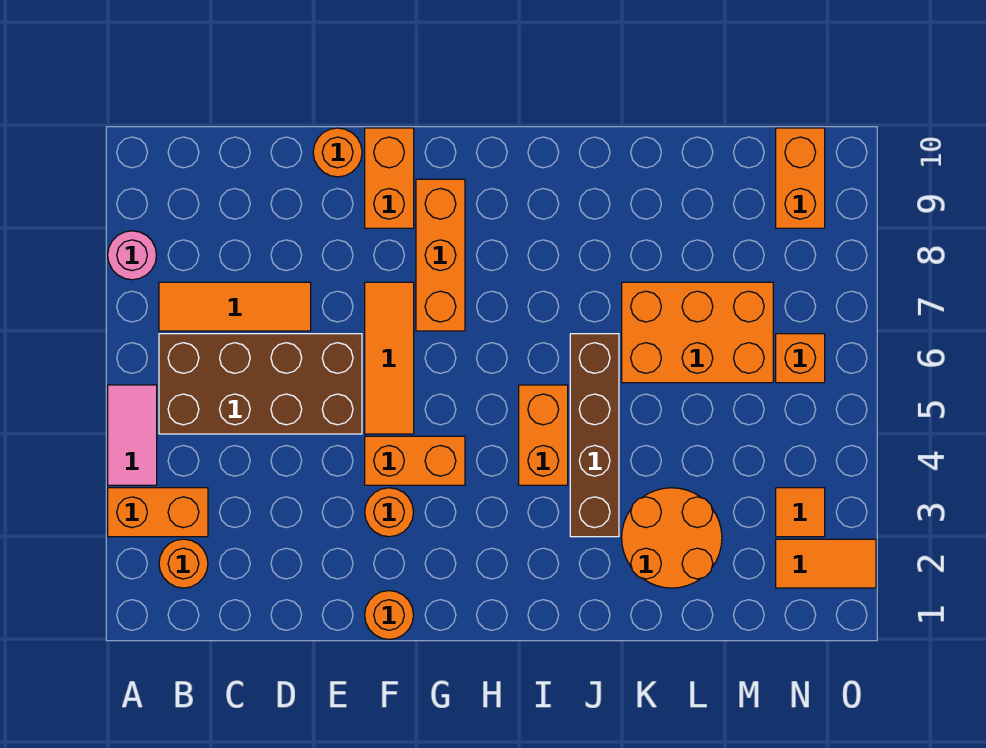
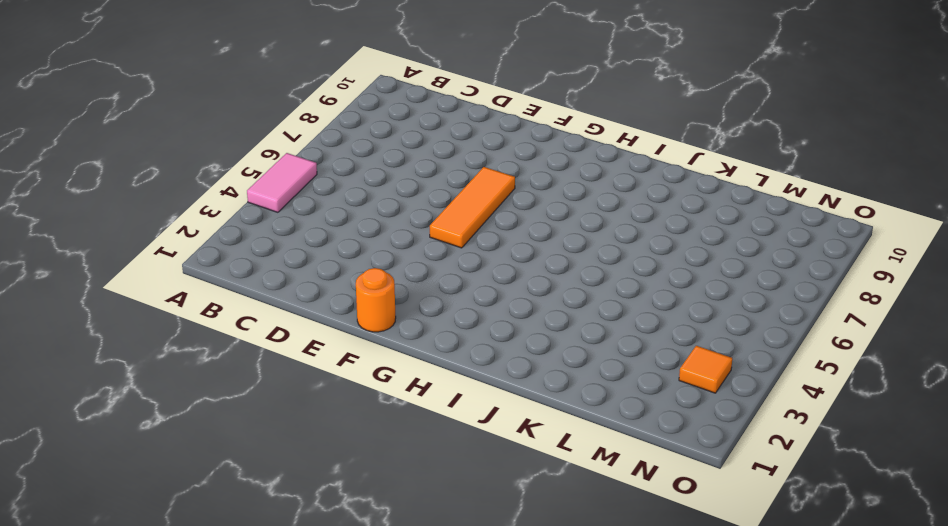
none -> orange brick A3:B3 level 1
none -> pink round brick A8 level 1
none -> orange round brick B2 level 1

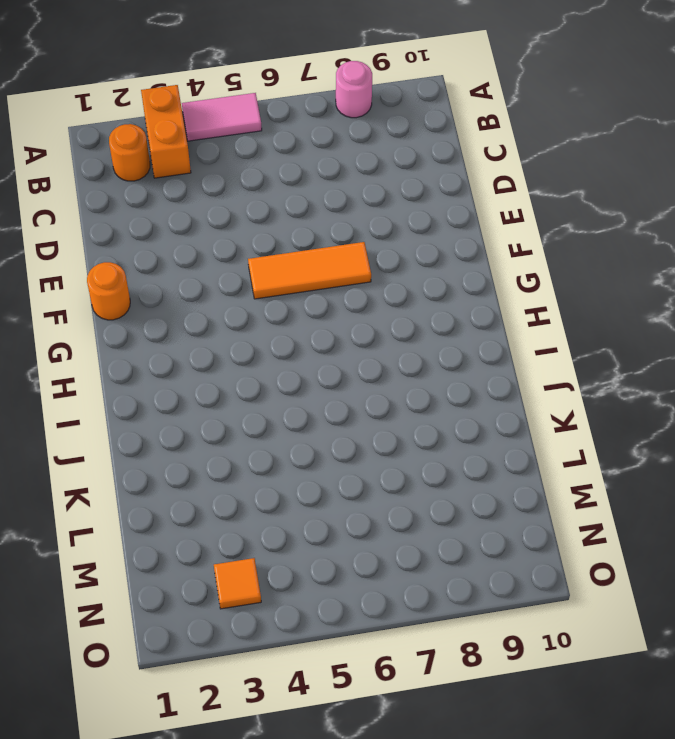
none -> brown brick B5:E6 level 1
none -> orange tile B7:D7 level 1
none -> orange round brick E10 level 1

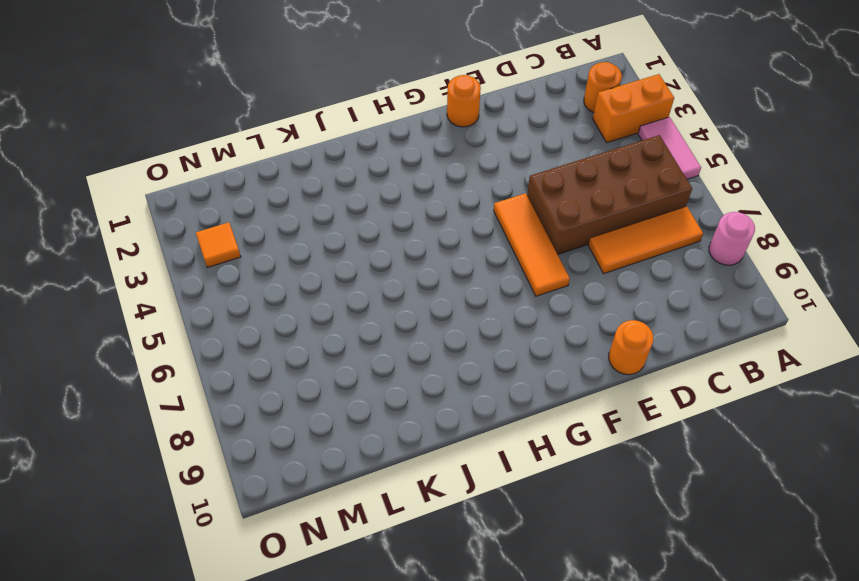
none -> orange round brick F3 level 1
none -> orange brick F4:G4 level 1
none -> orange brick F9:F10 level 1

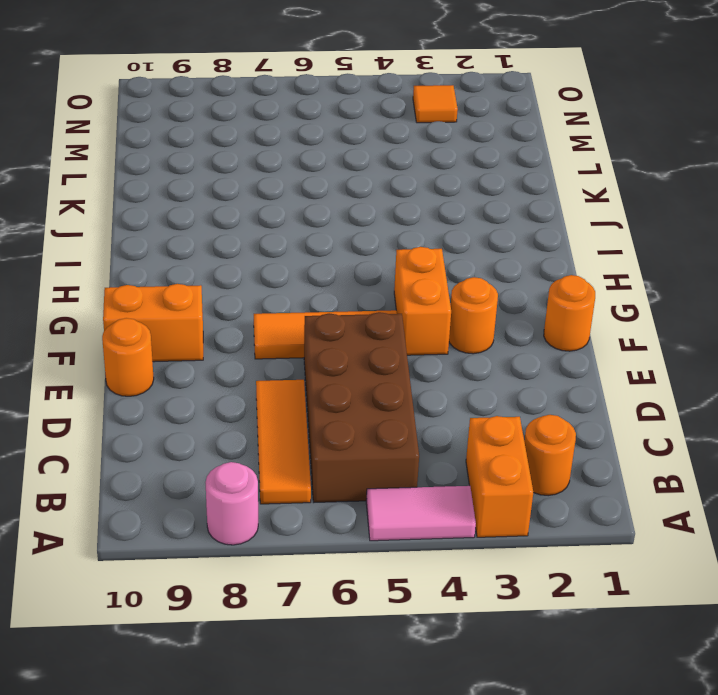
none -> orange brick G7:G9 level 1
none -> orange brick I4:I5 level 1
none -> brown brick J3:J6 level 1

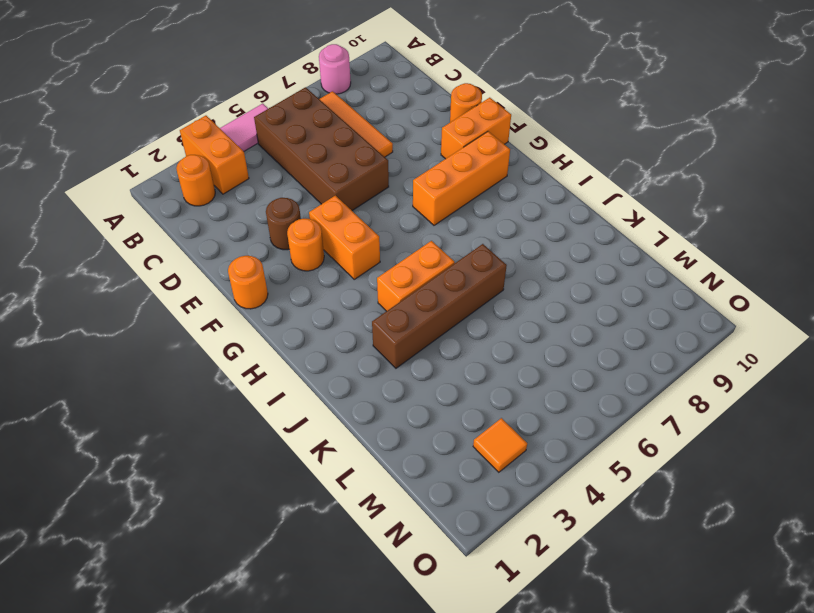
brown round brick E3 level 1 -> none
none -> orange tile F5:F7 level 1
none -> orange round brick K2:L3 level 1
none -> orange brick K6:M7 level 1

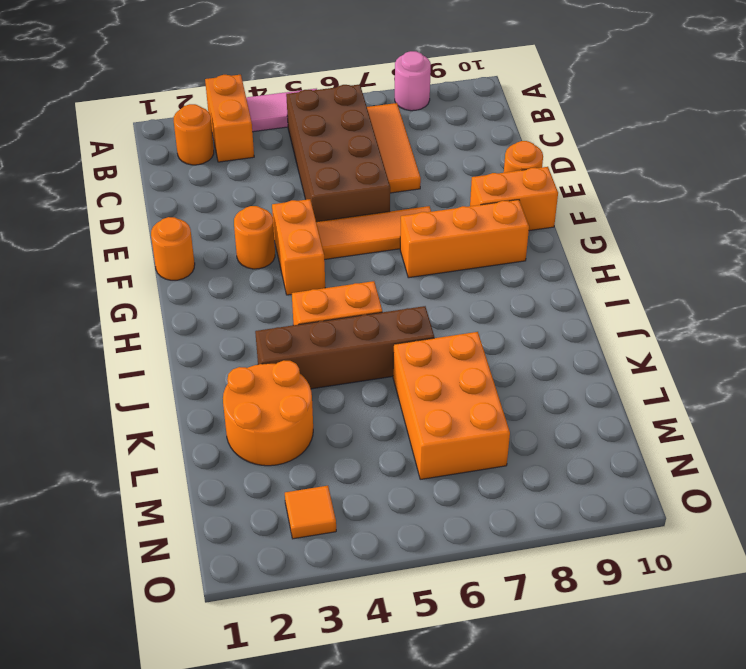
none -> orange tile N2:O2 level 1
none -> orange brick N6 level 1
none -> orange brick N9:N10 level 1

